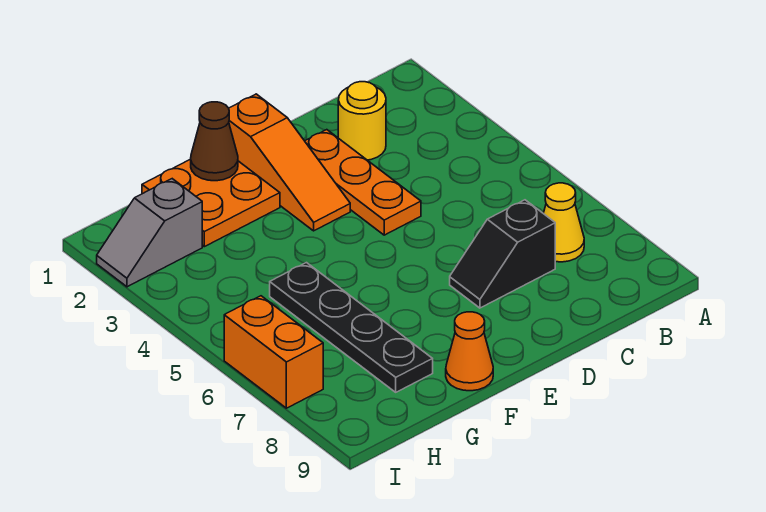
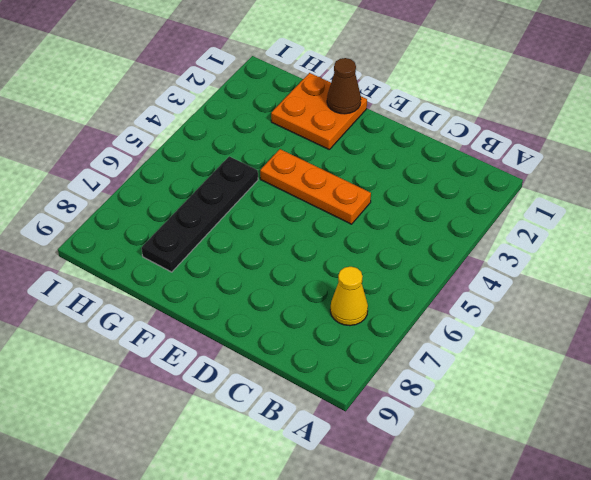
orange plate D4:F4 level 1 -> orange plate D2:D4 level 1
none -> yellow round brick C2 level 1
none -> black slope C7:D7 level 1 top C

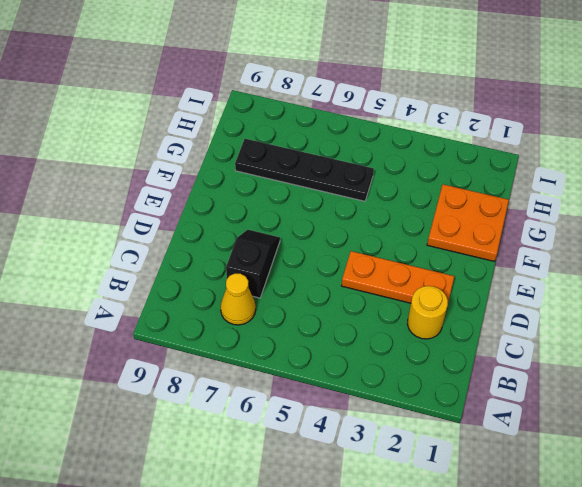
none -> orange slope E1:E3 level 1 top 1
none -> orange cone F9 level 1

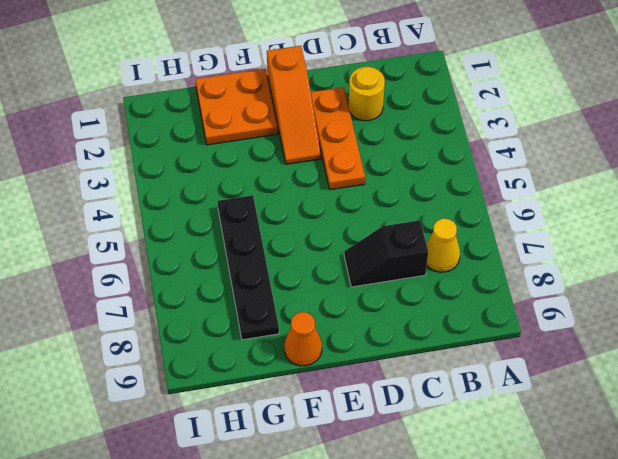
none -> grey slope H2:I2 level 1 top H
none -> orange brick I6:I7 level 1

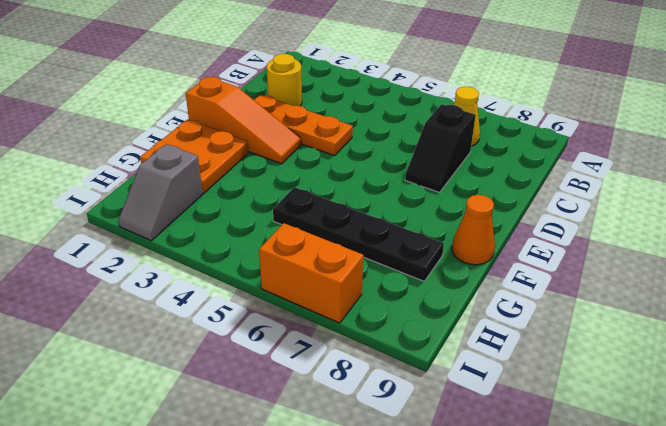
none -> brown cone F1 level 2

